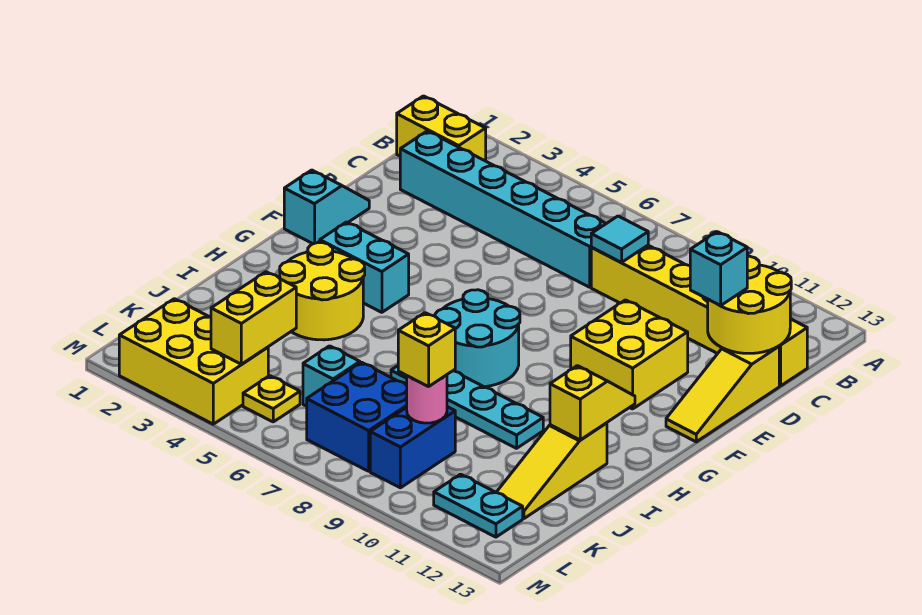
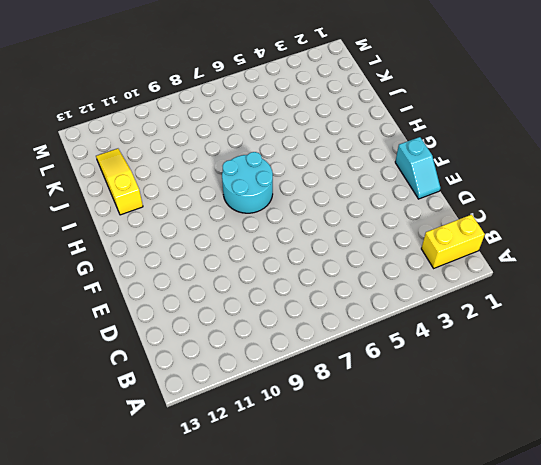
none -> cyan brick C2:C7 level 1
none -> yellow brick C8:C13 level 1
none -> yellow slope D13:F13 level 1 top D

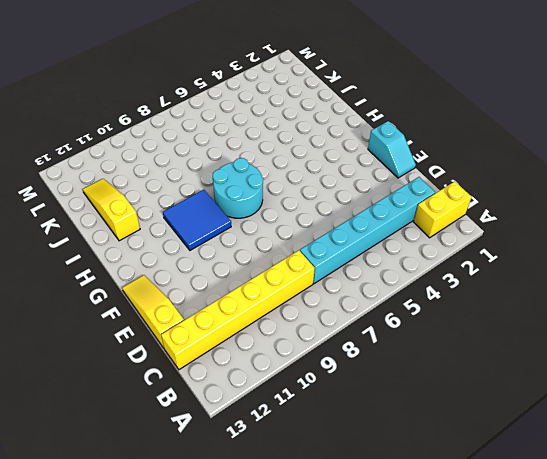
blue tile G9:H10 level 1 -> none
none -> yellow brick E10:F11 level 1
none -> cyan brick G3:G4 level 1
none -> yellow round brick H3:I4 level 1

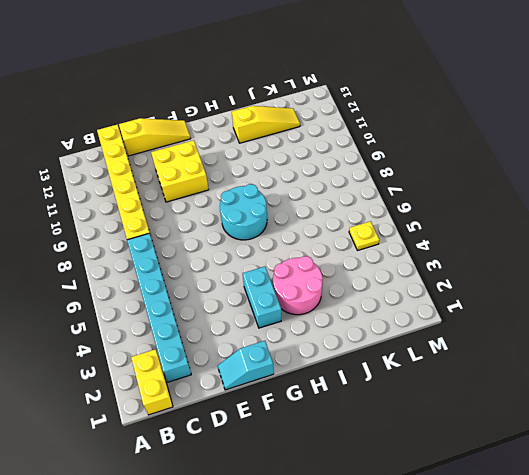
pink round brick H3:I4 level 1 -> yellow round brick H3:I4 level 1
none -> cyan plate I7:I10 level 1
none -> cyan brick K6 level 1
none -> blue brick K7:L8 level 1

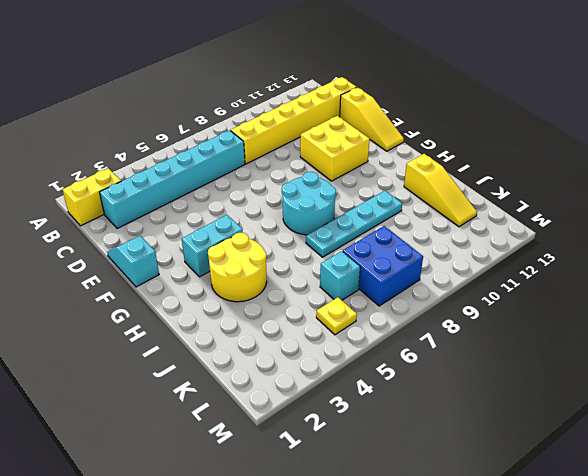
none -> blue brick K9:L9 level 1
none -> yellow brick L2:M4 level 1
none -> cyan plate L11:L12 level 1

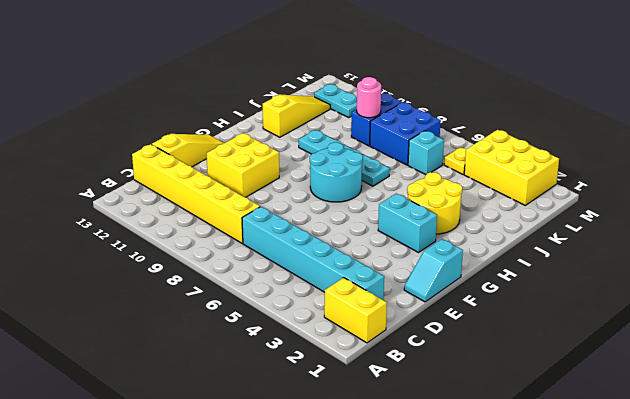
none -> cyan tile C8 level 2
none -> yellow round brick C12:D13 level 2
none -> yellow slope H12:I12 level 2 top I

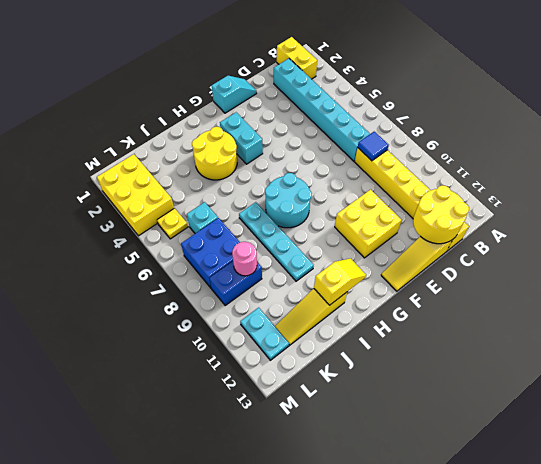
blue tile C8 level 2 -> cyan tile C8 level 2
none -> yellow brick K4:L4 level 2
none -> cyan brick D12 level 3
none -> yellow brick K9 level 3

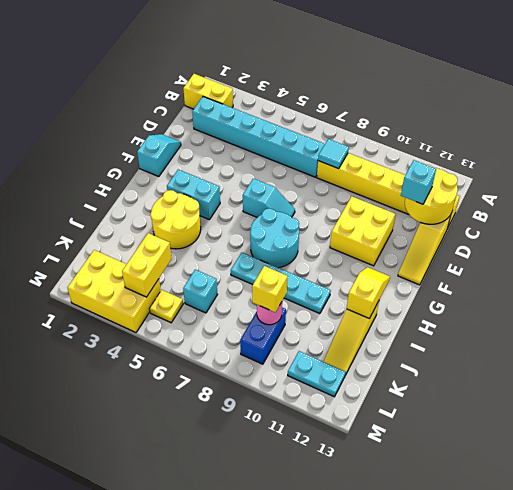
cyan slope F6:F7 level 1 top 6 -> none
none -> blue brick K7:L8 level 1

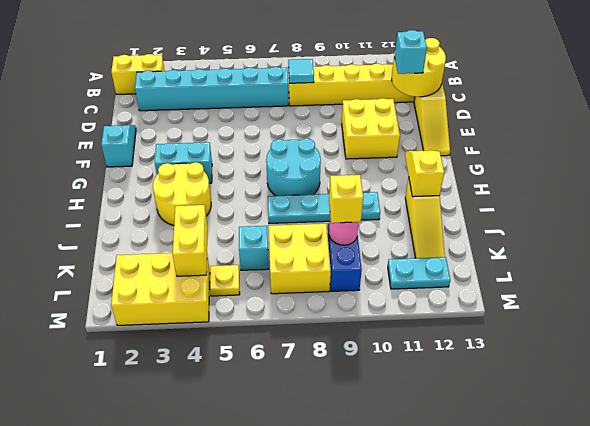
yellow brick K7:L8 level 1 -> blue brick K7:L8 level 1

